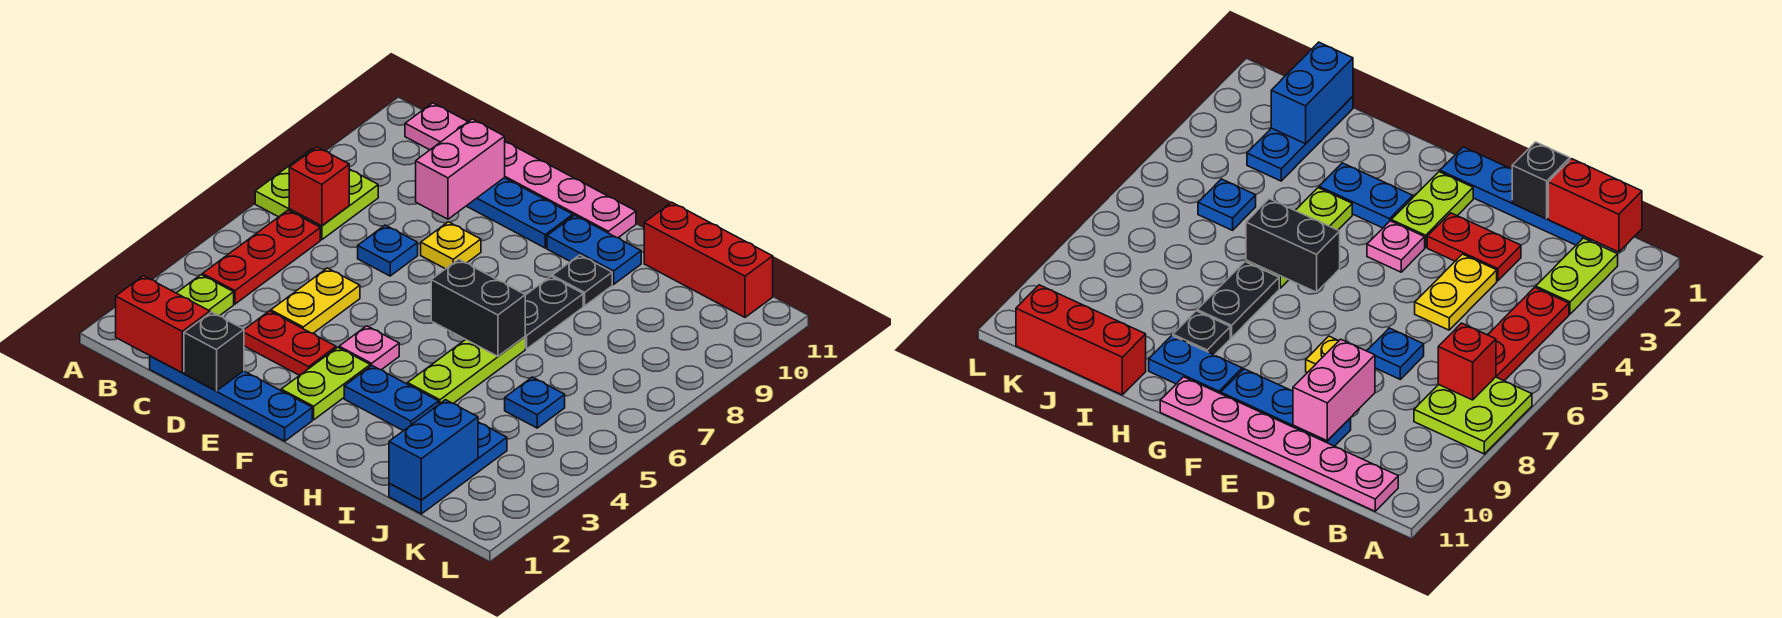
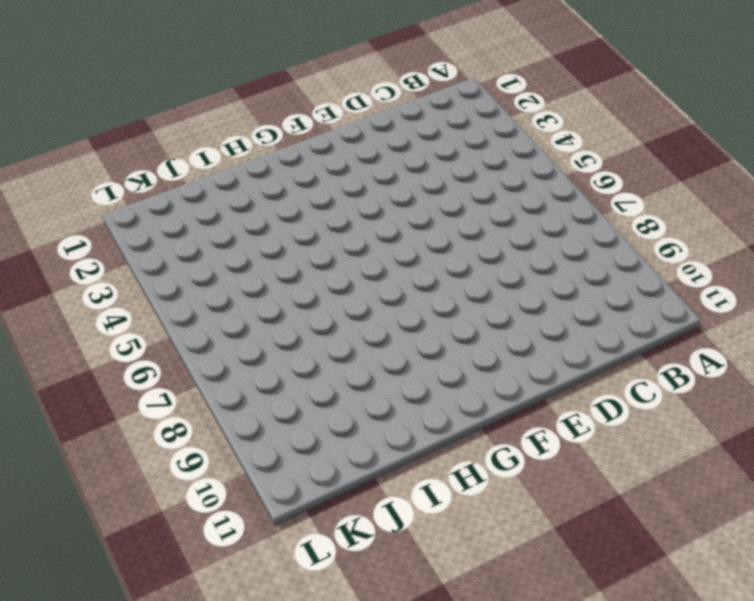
none -> lime plate A7:B8 level 1
none -> lime plate B2:B3 level 1
none -> red plate B4:B6 level 1

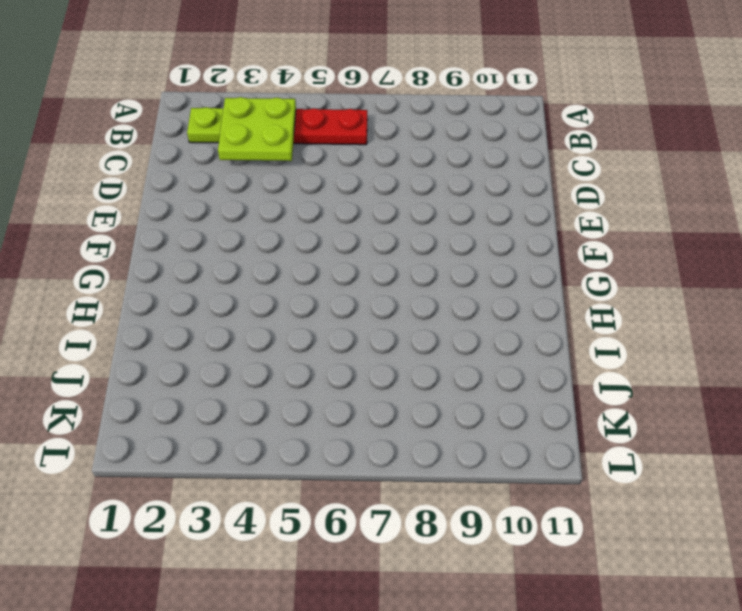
lime plate B3:C4 level 2 -> lime plate A7:B8 level 1
none -> pink plate B11:G11 level 1
none -> blue plate C1:F1 level 1
none -> red plate D3:E3 level 1

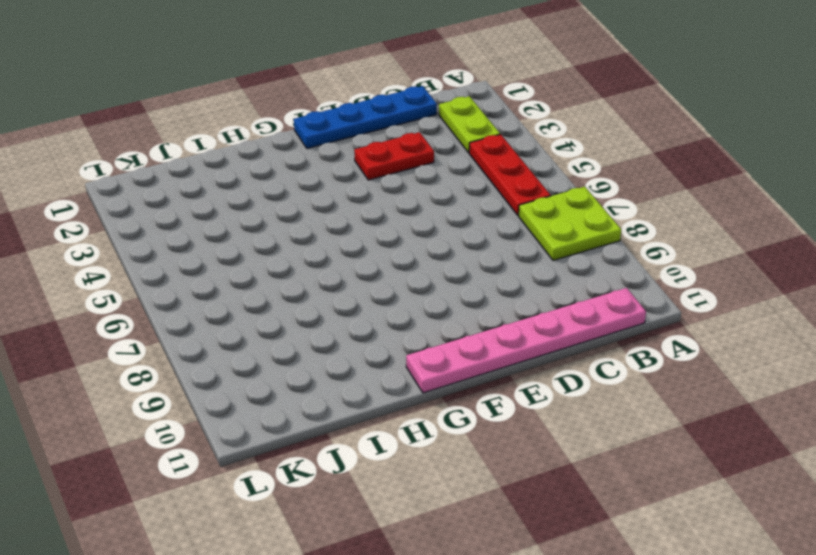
none -> yellow plate D4:D5 level 1
none -> blue plate D7 level 1
none -> blue plate D10:F10 level 1

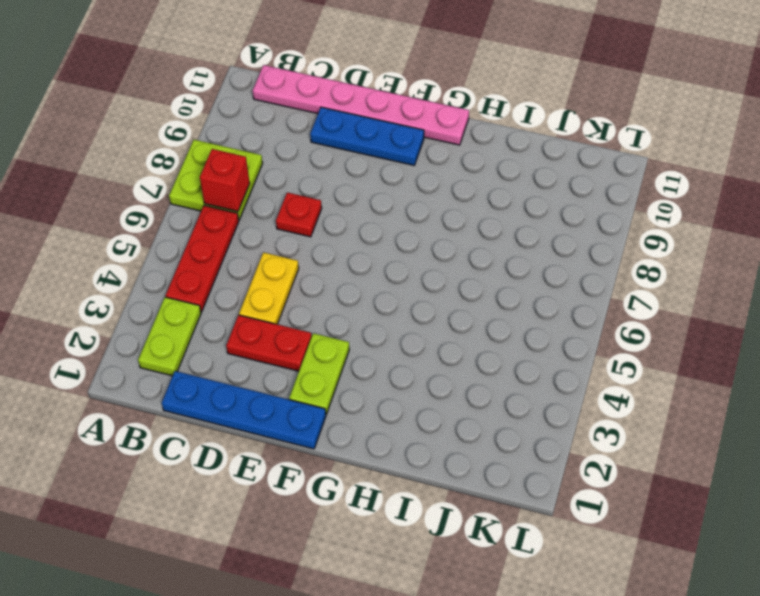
red plate D7 level 1 -> blue plate D7 level 1
none -> yellow plate E8 level 1
none -> pink plate F4 level 1
none -> blue plate G3:H3 level 1

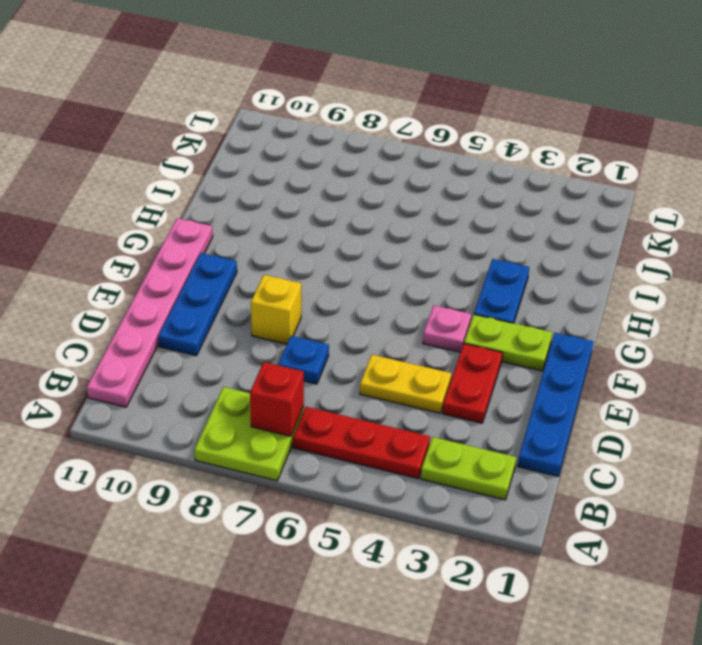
yellow brick E8 level 1 -> yellow plate E8 level 1
none -> blue plate G10:H10 level 1
none -> lime plate H4:H6 level 1
none -> black plate H7:H8 level 1

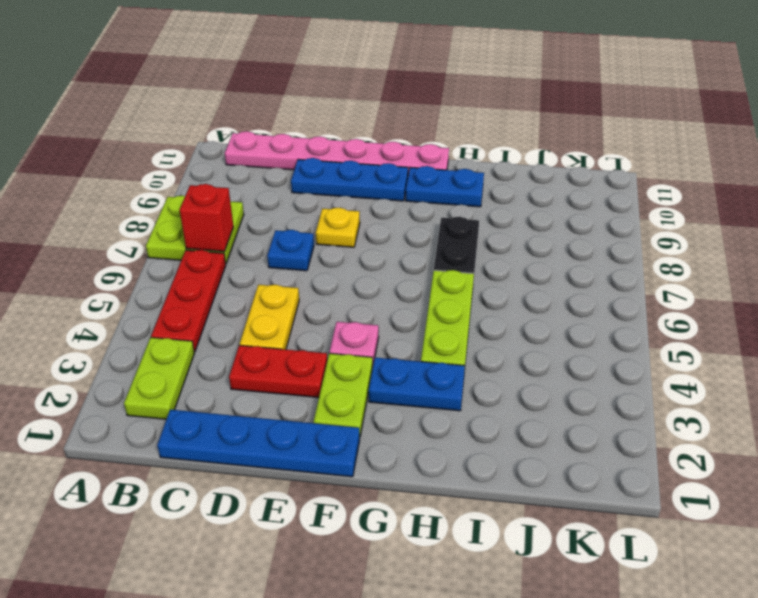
none -> black plate H9 level 1
none -> red brick I11:K11 level 1
none -> blue plate J1:J3 level 1

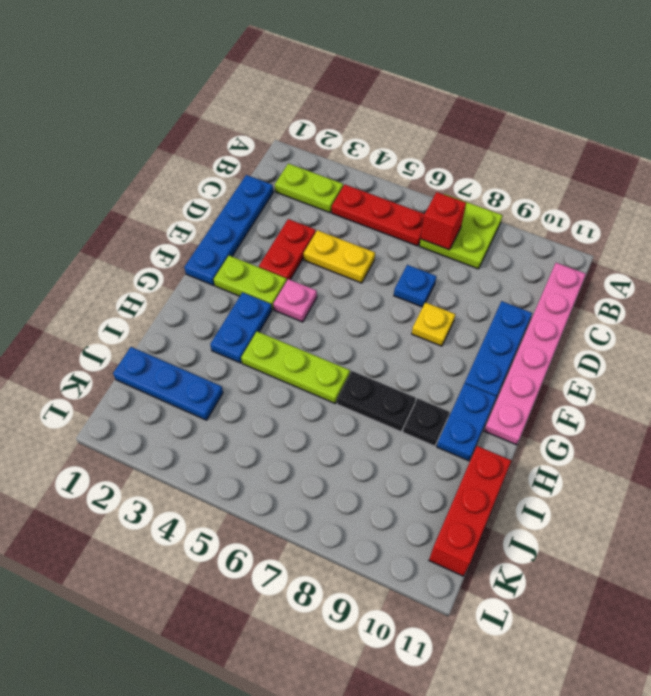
none -> blue plate J5 level 1
none -> red brick B1:C1 level 2
none -> black brick D1 level 2

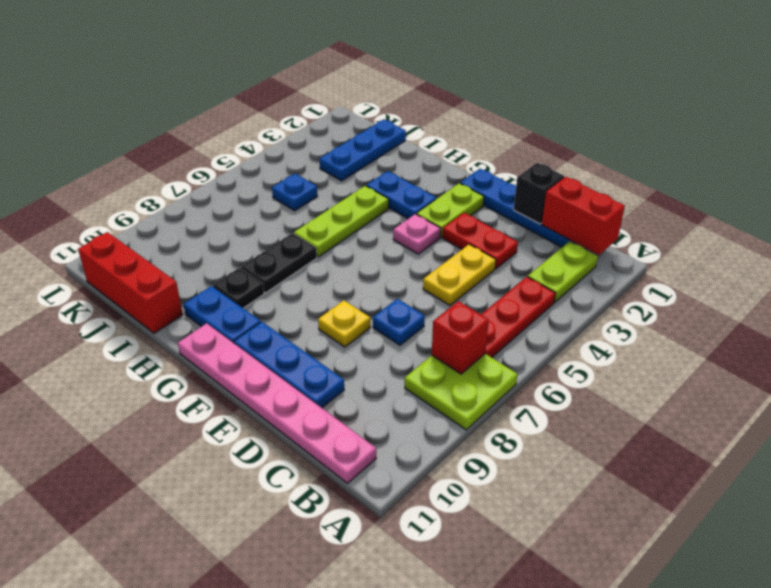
none -> pink brick D9:D10 level 2
none -> black brick G6:H6 level 2
none -> blue brick J1:J2 level 2

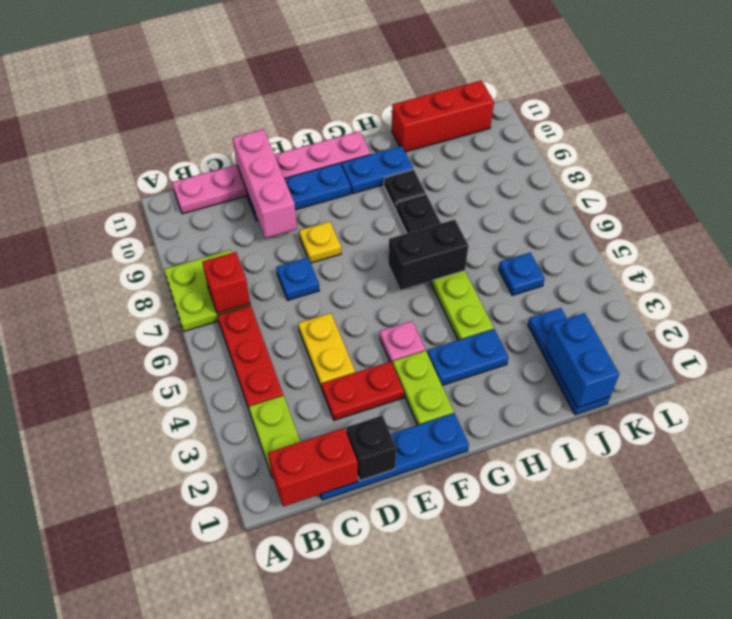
pink brick D9:D11 level 2 -> pink brick D9:D10 level 2

